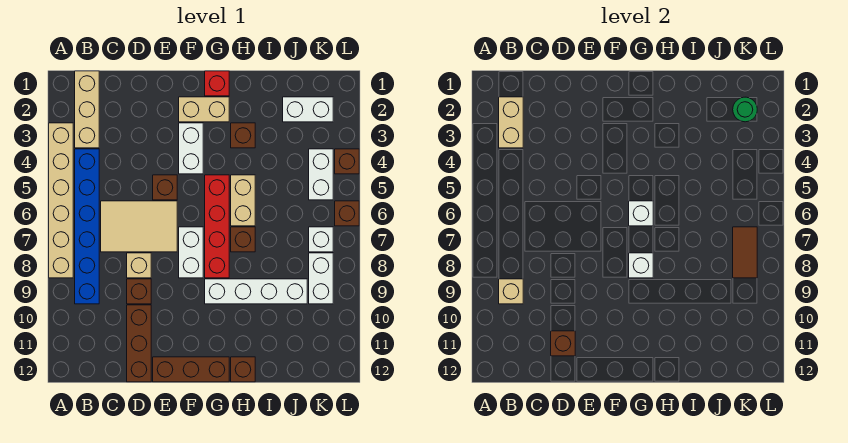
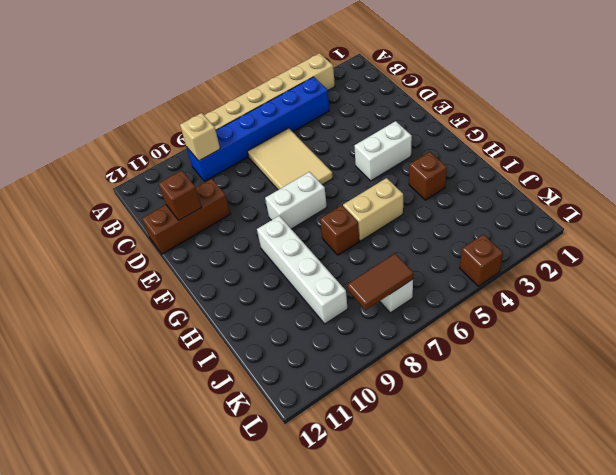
none -> tan brick B1:B3 level 1
none -> tan brick D8 level 1
none -> brown brick D9 level 1
none -> brown brick E5 level 1

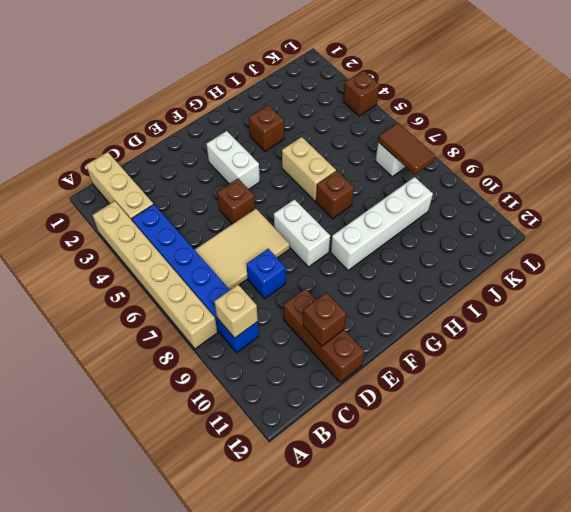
blue brick D8 level 1 -> tan brick D8 level 1
none -> brown brick D9 level 1
none -> brown brick E12:G12 level 1
none -> tan brick F2:G2 level 1
none -> red brick G1 level 1

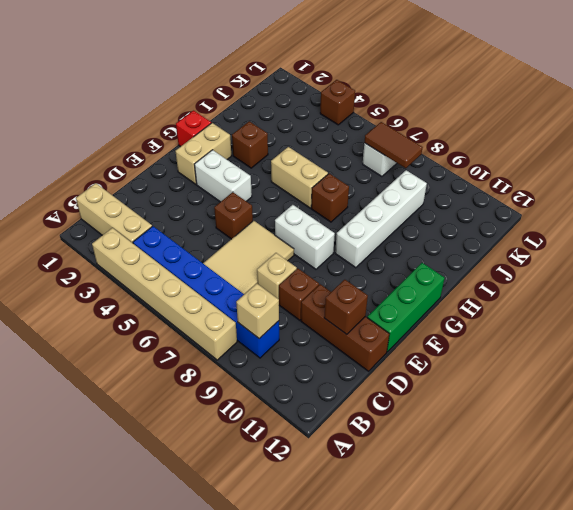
green brick E12:G12 level 1 -> brown brick E12:G12 level 1
none -> red brick G5:G8 level 1
none -> brown brick H12 level 1
none -> white brick J2:K2 level 1
none -> white brick K4:K5 level 1

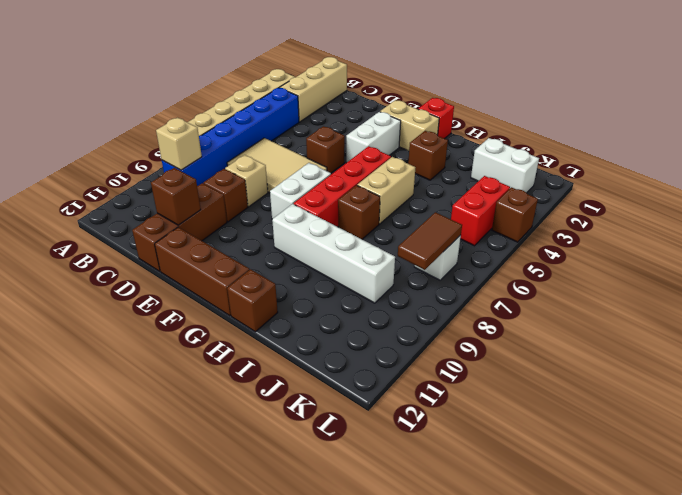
red brick K4:K5 level 1 -> white brick K4:K5 level 1
none -> white brick K8:K9 level 1
none -> brown brick L6 level 1
none -> tan brick B2:B3 level 2
none -> white brick G6 level 2

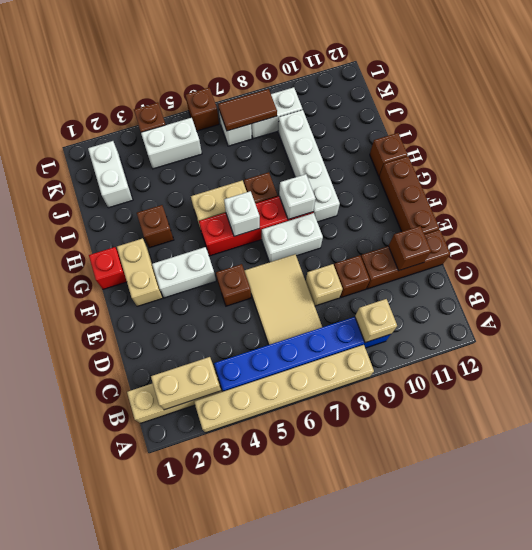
none -> green round brick K2 level 2

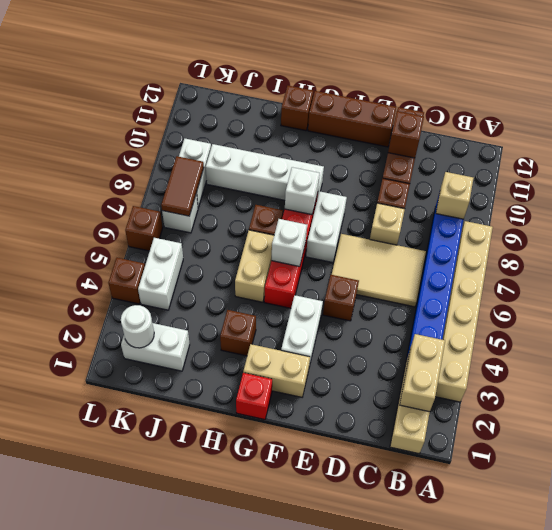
white round brick K2 level 2 -> green round brick K2 level 2

